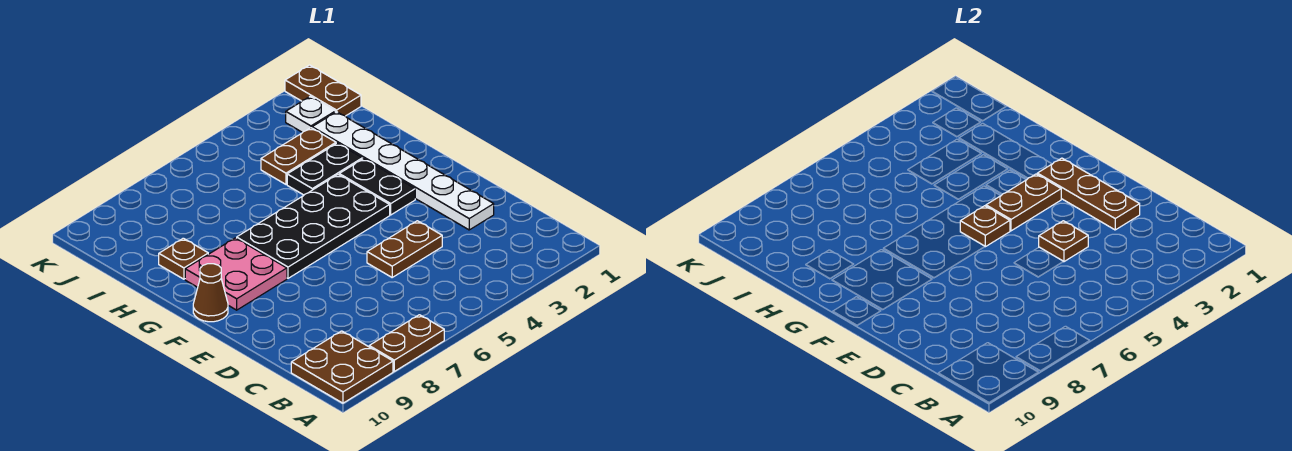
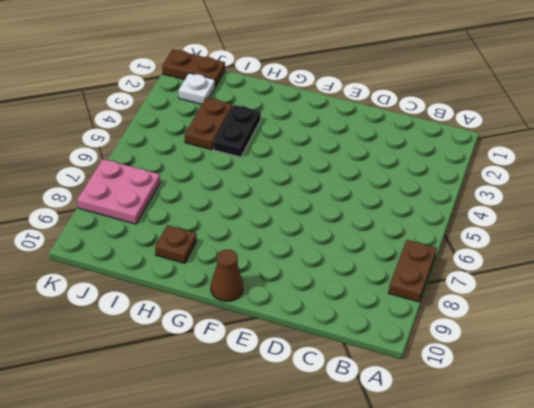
pink plate J7:K8 level 1 -> pink plate F8:G9 level 1
none -> brown plate A9:B10 level 1
none -> white plate D2:I2 level 1
none -> brown plate D4:D5 level 1

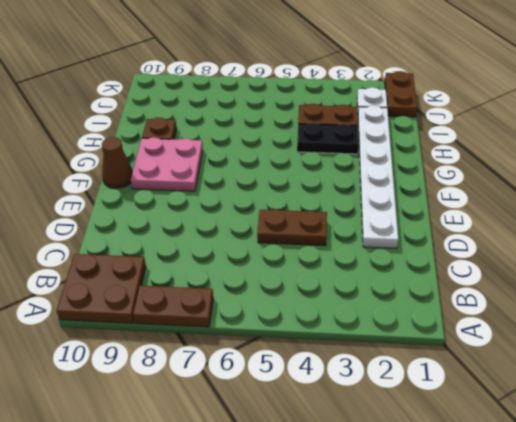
none -> black plate F3:G3 level 1
none -> black plate F4:G7 level 1
none -> brown plate D2:F2 level 2

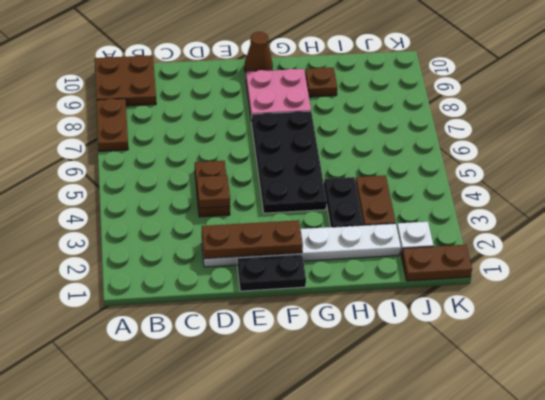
black plate E1:F1 level 1 -> black plate F3:G3 level 1
none -> brown plate F3:F4 level 2
none -> brown plate F5 level 2

